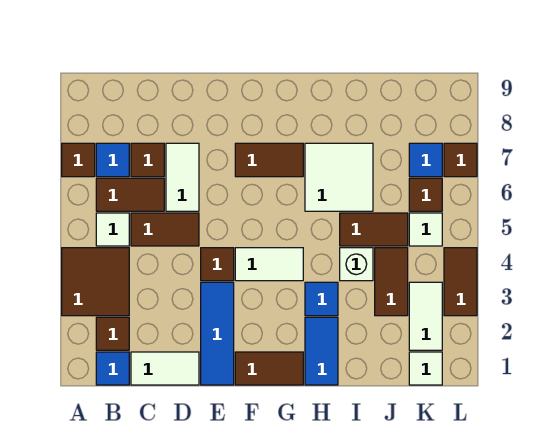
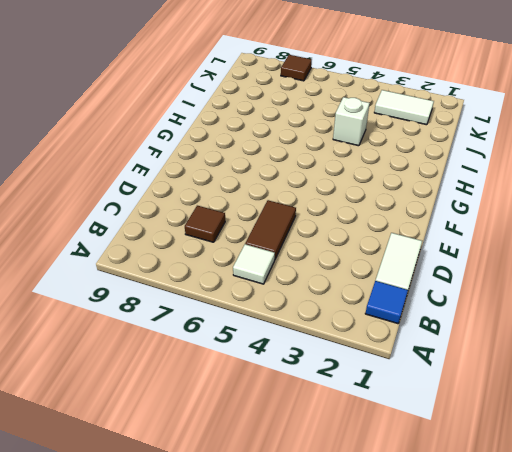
none -> brown tile A3:B4 level 1
none -> brown tile A7 level 1
none -> brown tile B2 level 1

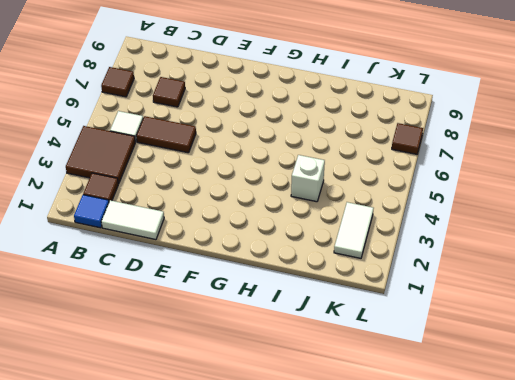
none -> brown tile B6:C6 level 1
none -> blue tile B7 level 1
none -> white tile D6:D7 level 1

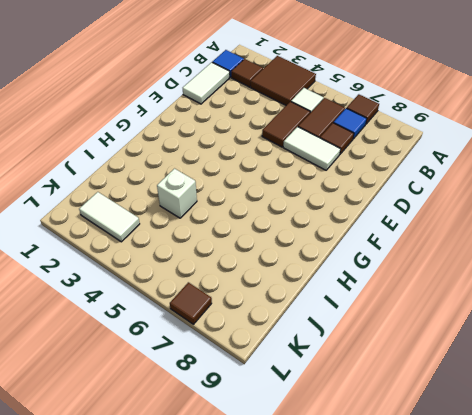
none -> blue tile E1:E3 level 1
none -> brown tile E4 level 1
none -> brown tile F1:G1 level 1

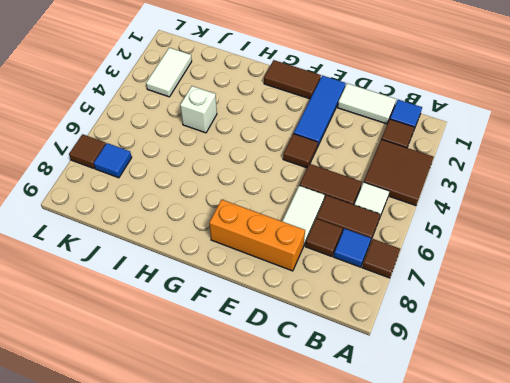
orange brick D8:F8 level 1 -> none
none -> white tile F4:G4 level 1
none -> brown tile F7:G7 level 1
none -> blue tile H1:H2 level 1

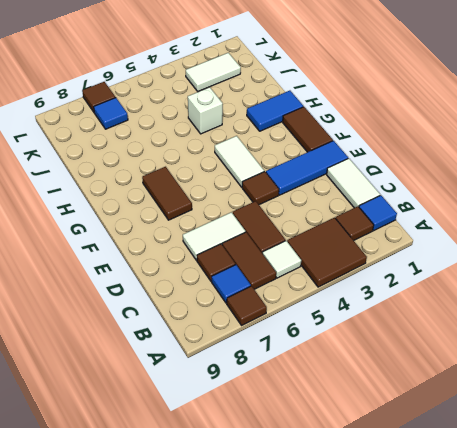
none -> blue tile H3 level 1
none -> white tile H6:I7 level 1
none -> brown tile I5:J5 level 1

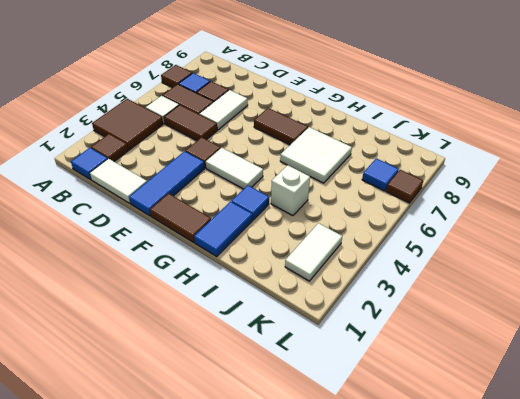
none -> brown tile I5:J5 level 1
none -> brown tile J3:J4 level 1
none -> white tile K1 level 1

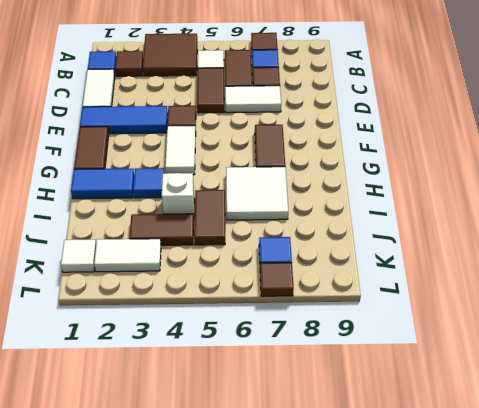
none -> white tile K5 level 1
none -> brown tile K6 level 1
none -> brown tile L3:L4 level 1

